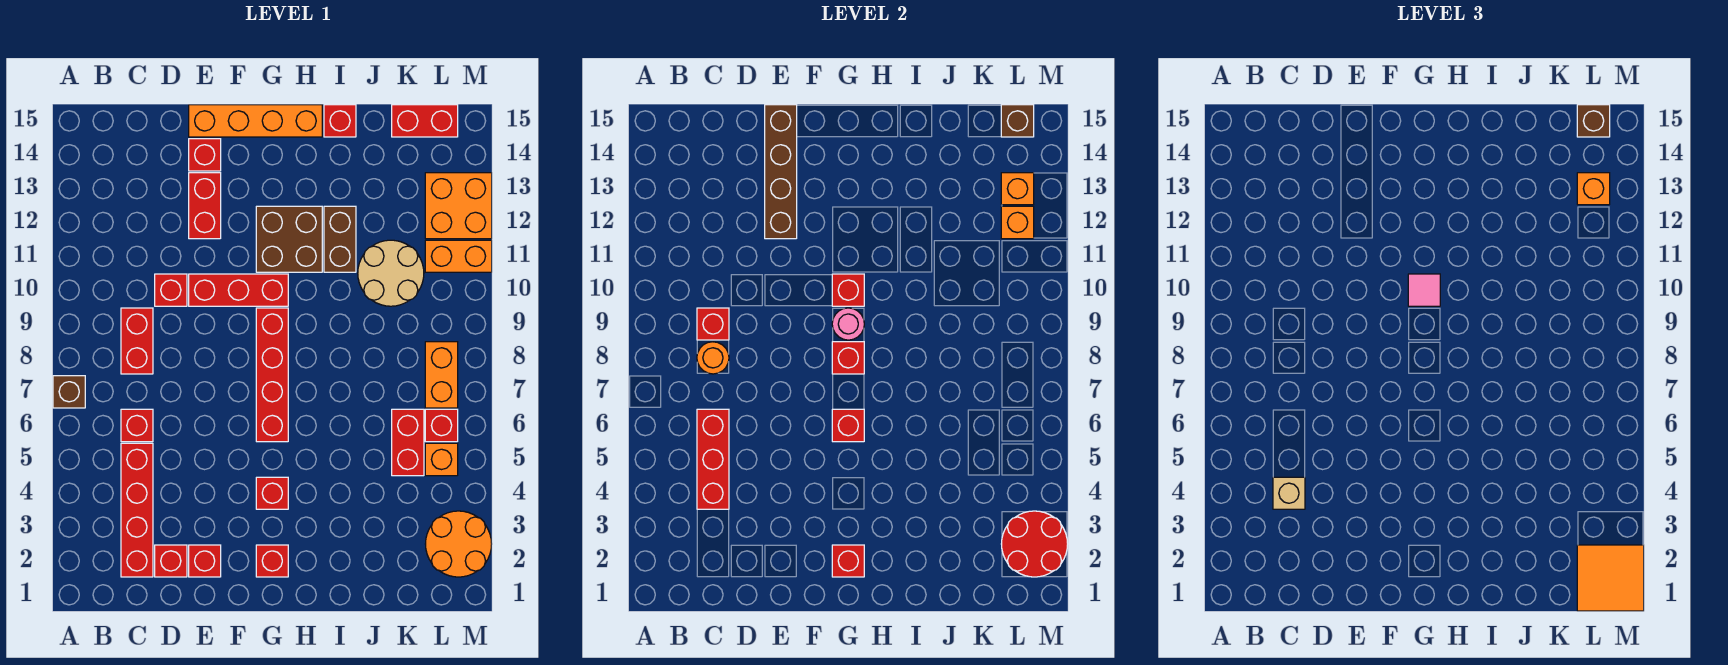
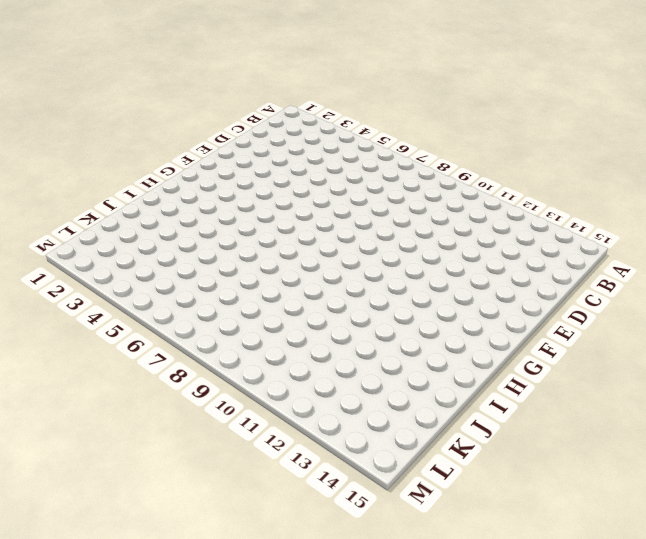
none -> brown brick A7 level 1
none -> red brick C2:C5 level 1
none -> red brick C6 level 1
none -> red brick C8:C9 level 1

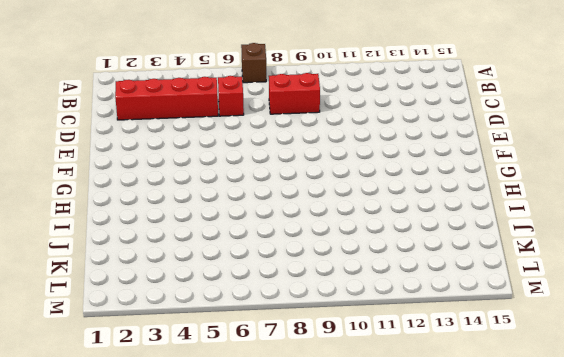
none -> red brick D2 level 1
none -> red brick D10 level 1
none -> red brick E2 level 1
none -> red brick E10:G10 level 1

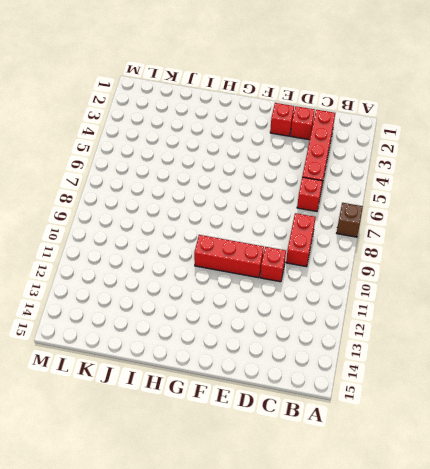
none -> red brick E12:E13 level 1
none -> red brick E14 level 1
none -> orange brick E15:H15 level 1
none -> red brick G2 level 1

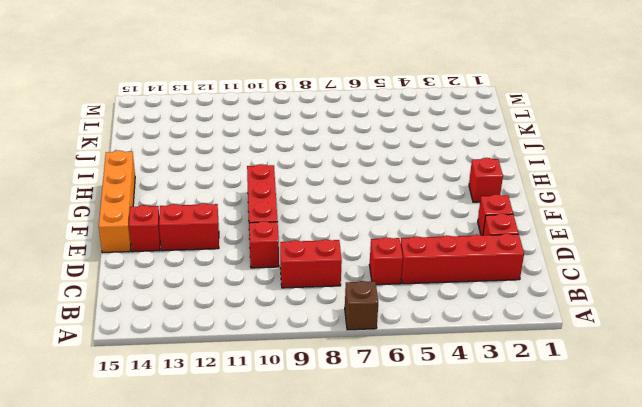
none -> red brick G4 level 1
none -> red brick G6:G9 level 1
none -> brown brick G11:H12 level 1
none -> brown brick I11:I12 level 1

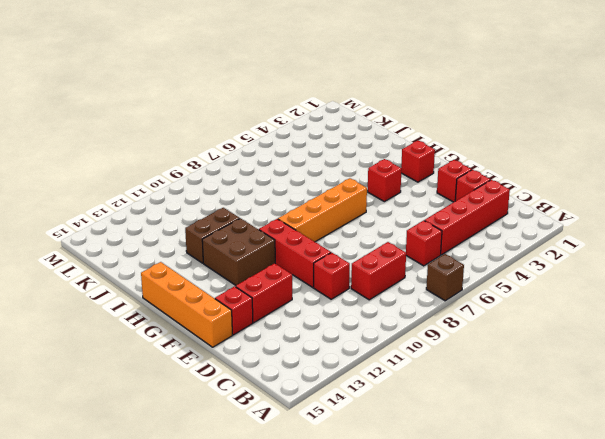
orange brick G6:G9 level 1 -> red brick G6:G9 level 1
none -> red brick I15 level 1
none -> tan round brick J10:K11 level 1
none -> red brick K5:K6 level 1
none -> red brick K15:L15 level 1

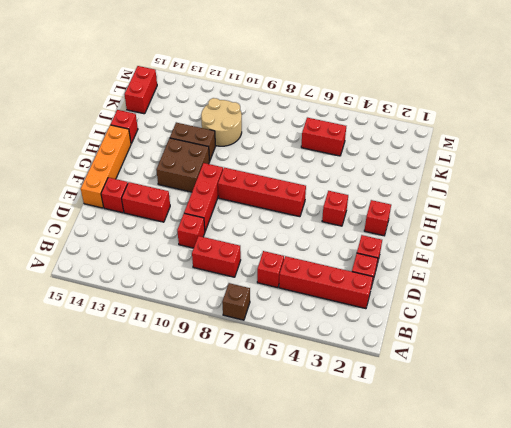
none -> orange round brick L2:M3 level 1
none -> orange brick L5 level 1
none -> red brick L6 level 1
none -> orange brick L7:L8 level 1

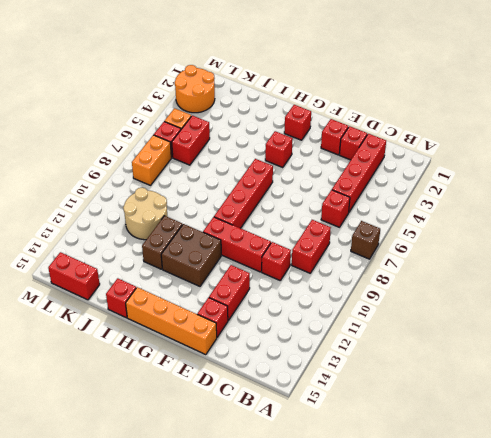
none -> orange brick L11:M11 level 1
none -> orange brick L12:M13 level 1
none -> red brick C4:C6 level 2
none -> orange round brick C8 level 2

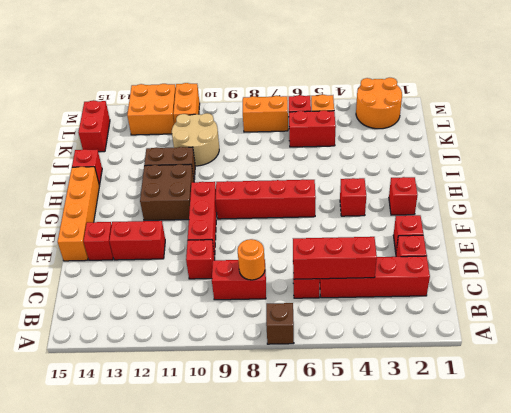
none -> red brick C9 level 2
none -> brown brick E12:E15 level 2
none -> red brick G2 level 2
none -> red brick G6 level 2

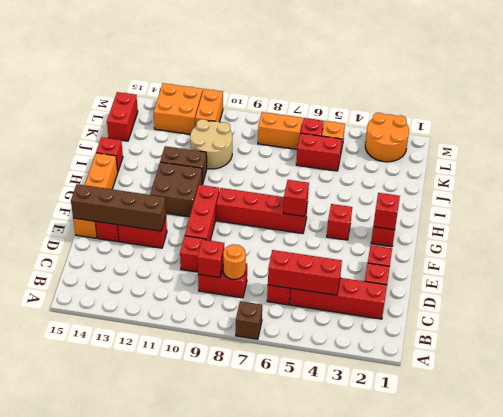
none -> red brick G8 level 2
none -> pink round brick G9 level 2
none -> red brick G10 level 2
none -> red round brick L2:M3 level 2

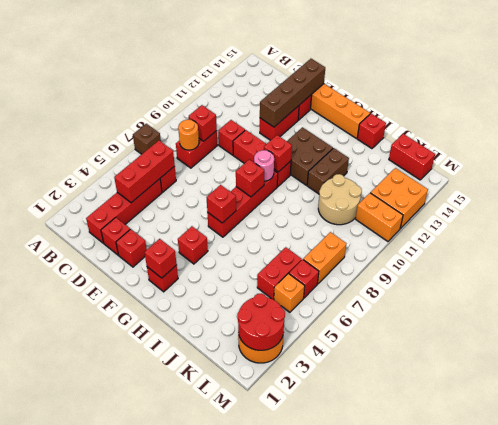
none -> orange brick L12 level 2
none -> orange brick L13 level 2
none -> brown brick L15 level 2
none -> tan brick C4 level 3

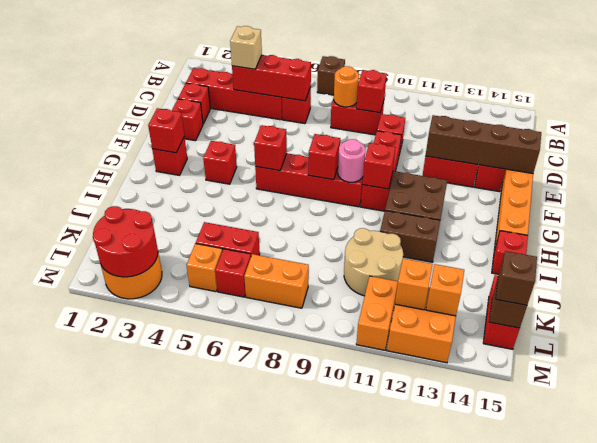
none -> pink tile G10 level 3
none -> orange tile L1:M2 level 3
none -> orange brick L13 level 3

